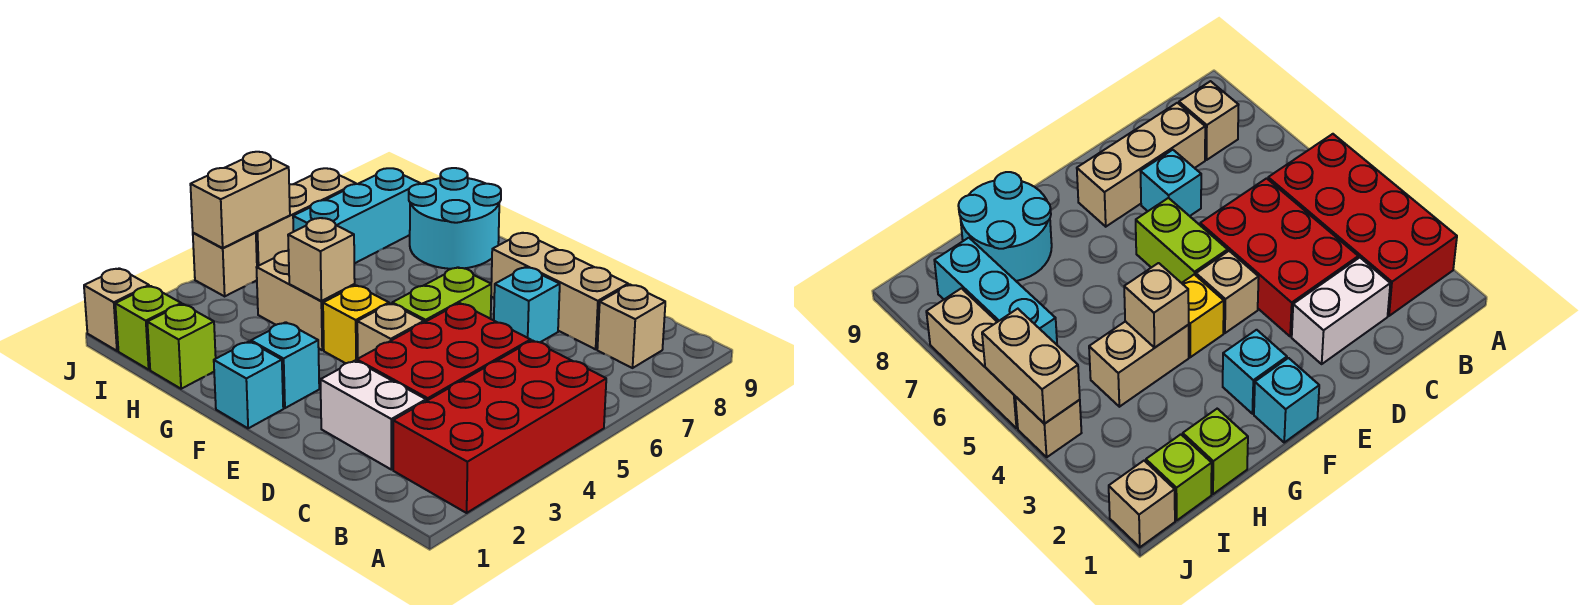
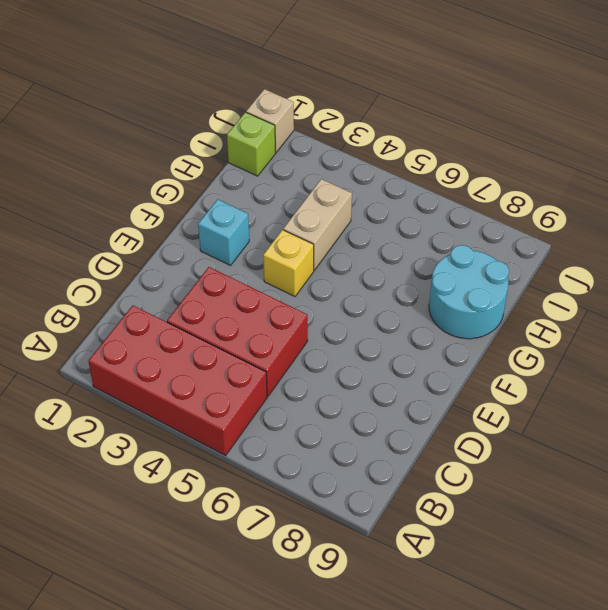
none -> tan brick B8 level 1
none -> white brick C2:D2 level 1
none -> tan brick C8:E8 level 1

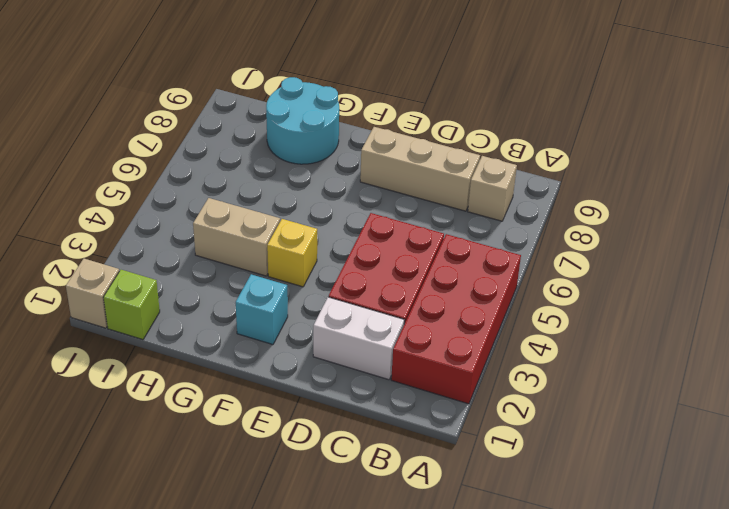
none -> cyan brick D7 level 1
none -> tan brick E4 level 1
none -> lime brick E5:E6 level 1

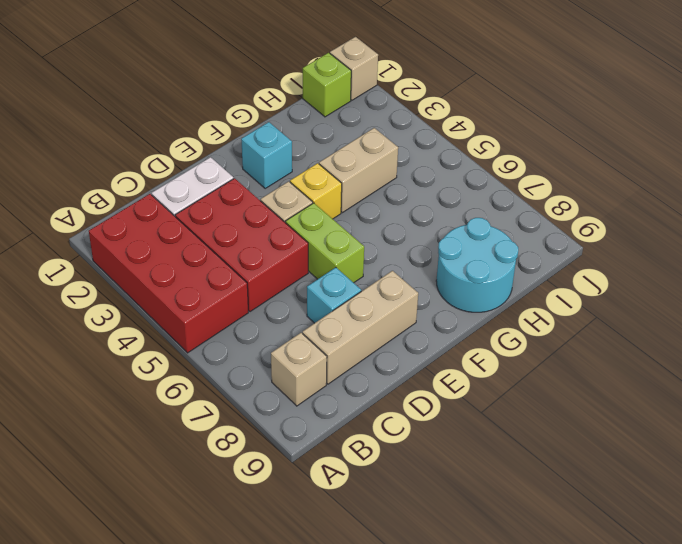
none -> cyan brick F1 level 1
none -> lime brick H1 level 1
none -> cyan brick I6:I8 level 1

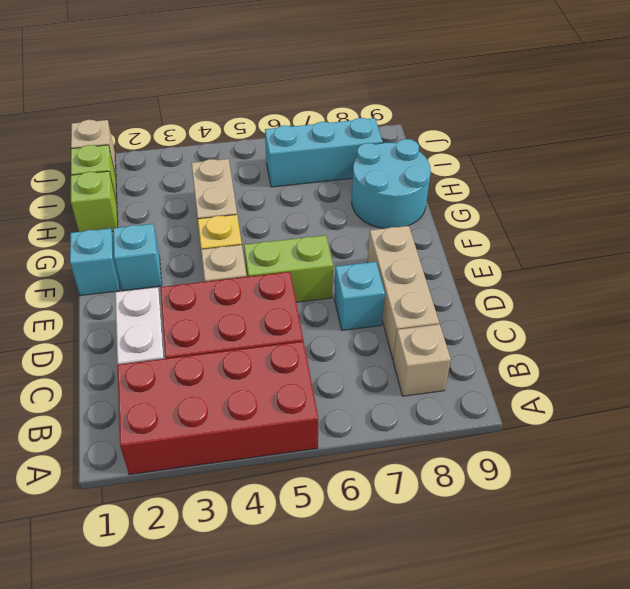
none -> tan brick J4 level 1
none -> tan brick J5:J7 level 1
none -> tan brick G4 level 2

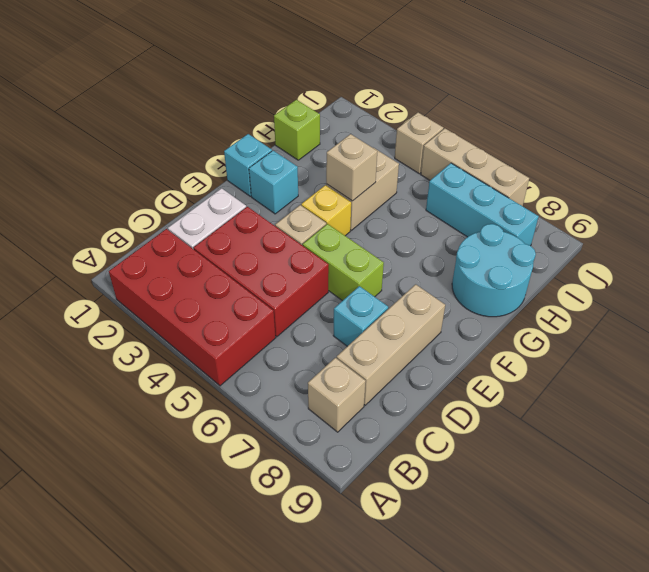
none -> lime brick I1 level 1
none -> tan brick J1 level 1
none -> tan brick J4:J5 level 2

